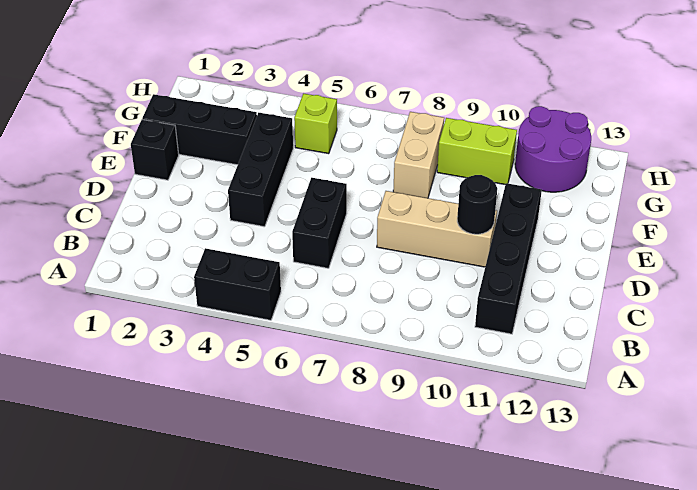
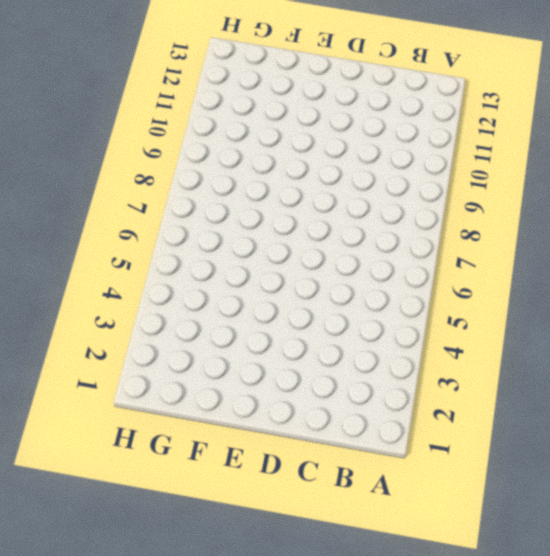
none -> black brick A4:A5 level 1
none -> black brick B11:E11 level 1
none -> black brick C6:D6 level 1

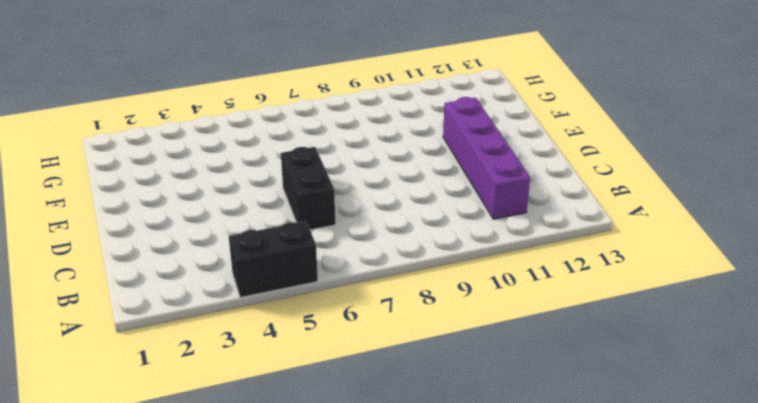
purple brick B11:E11 level 1 -> black brick B11:E11 level 1
none -> black brick D4:F4 level 1
none -> tan brick D8:D10 level 1
none -> black brick E1 level 1

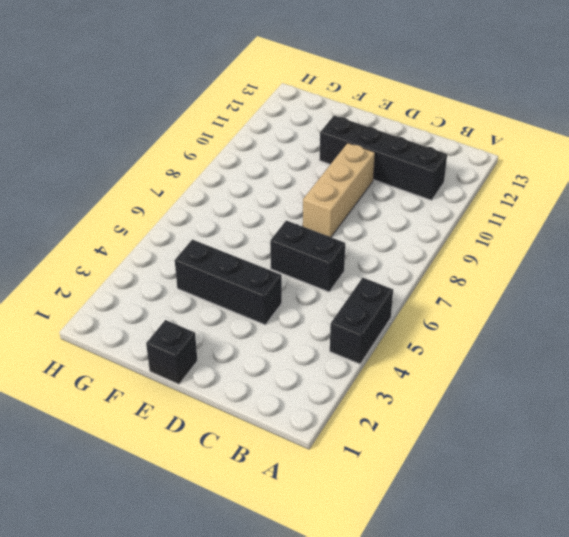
none -> black brick F1:F3 level 1
none -> tan brick F8:G8 level 1
none -> lime brick G5 level 1

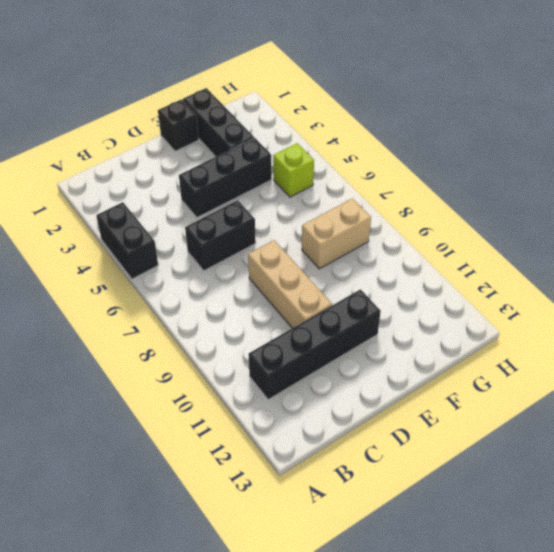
none -> lime brick G9:G10 level 1
none -> purple round brick G11:H12 level 1
none -> black round brick D10 level 2

